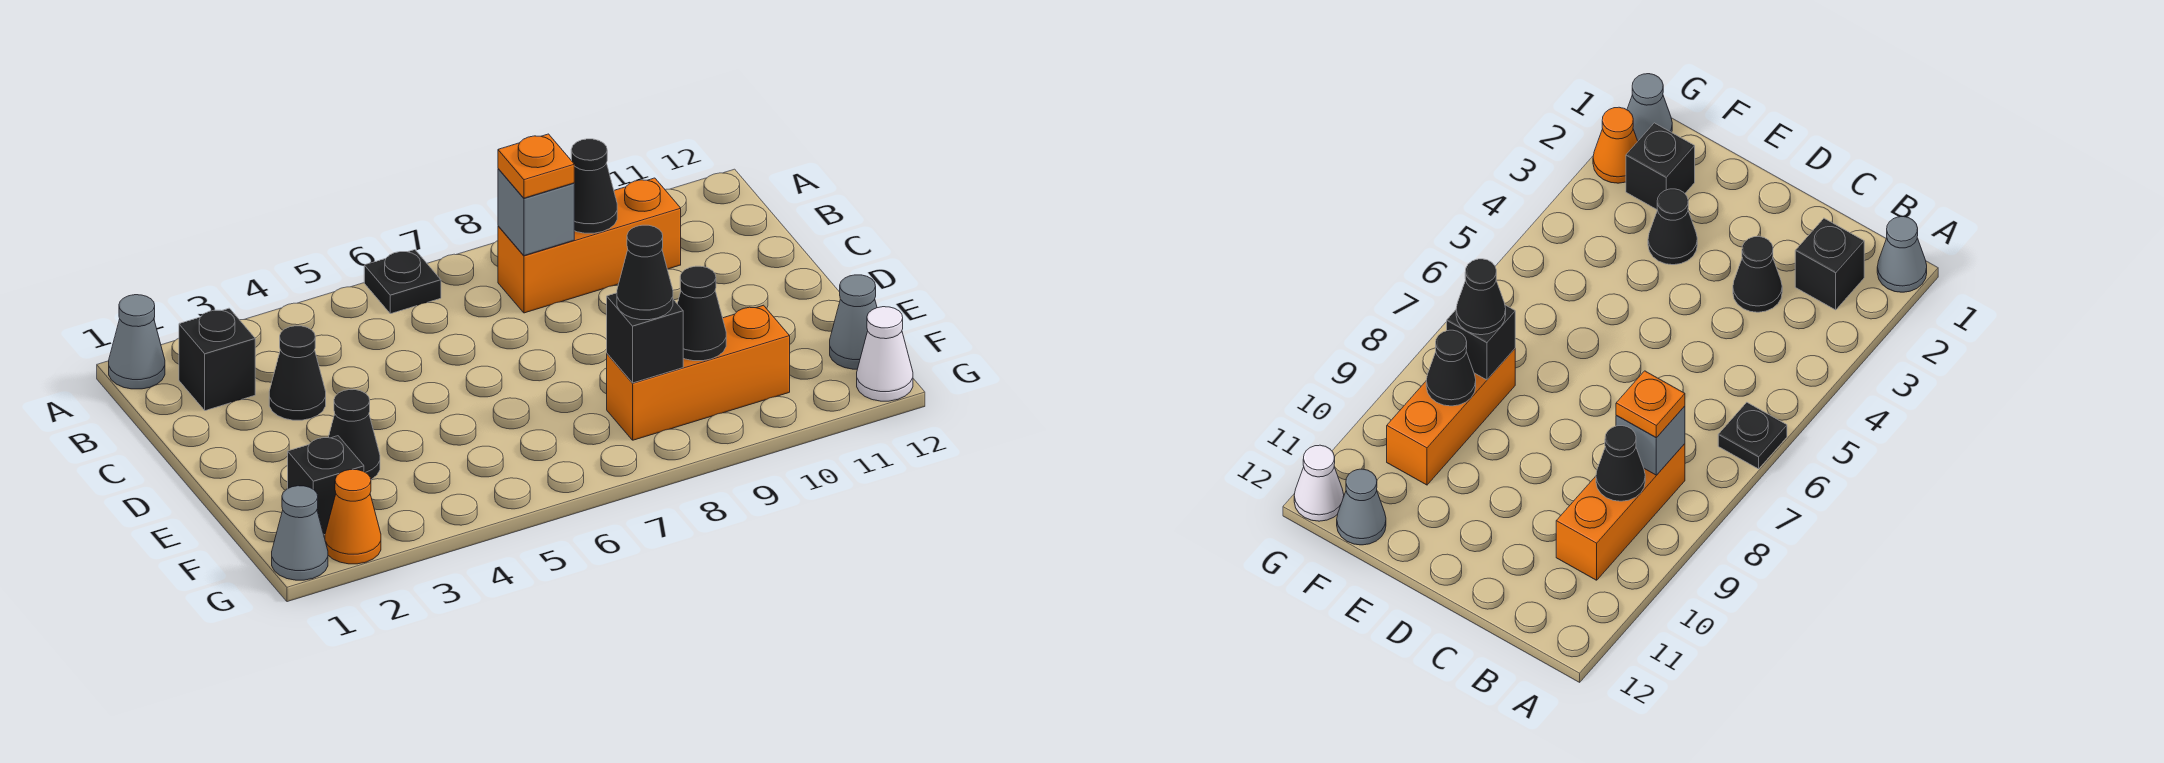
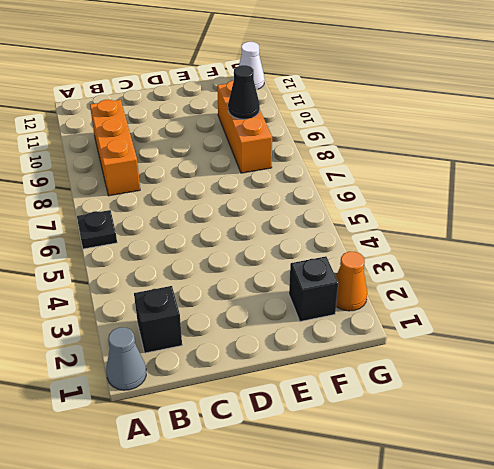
none -> black cone C3 level 1
none -> black cone E3 level 1
none -> grey cone F12 level 1

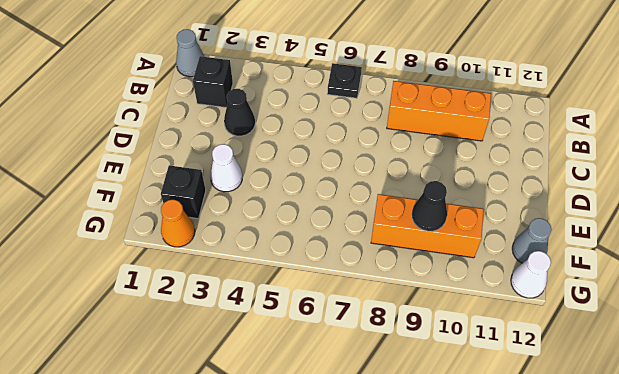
white cone E3 level 1 -> black cone E3 level 1
none -> grey cone G1 level 1
none -> grey brick B8 level 2
none -> black cone B9 level 2

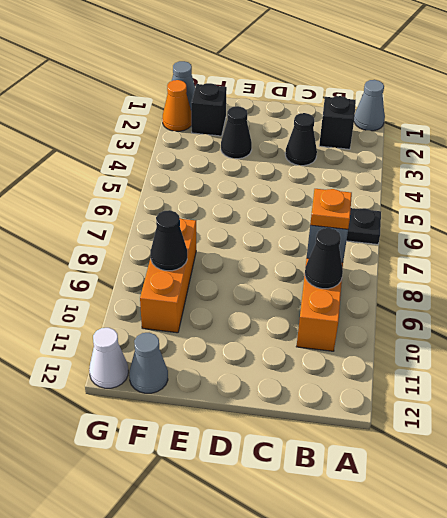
none -> black brick F8 level 2
none -> black cone F8 level 3

